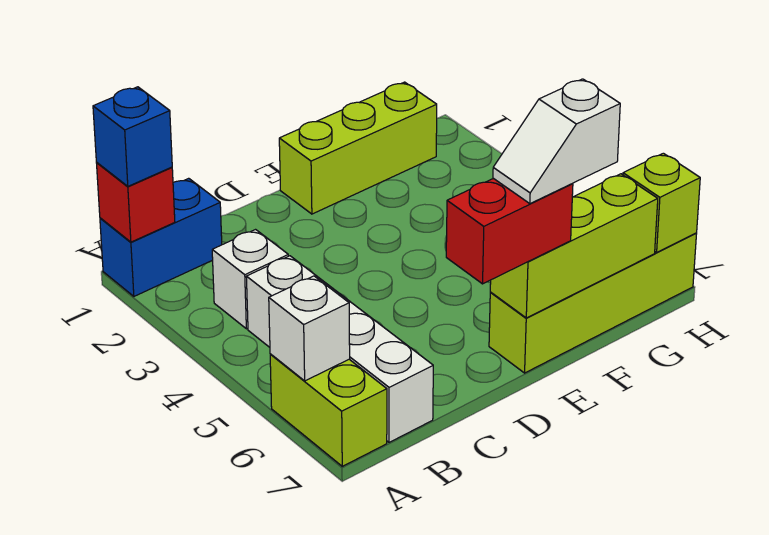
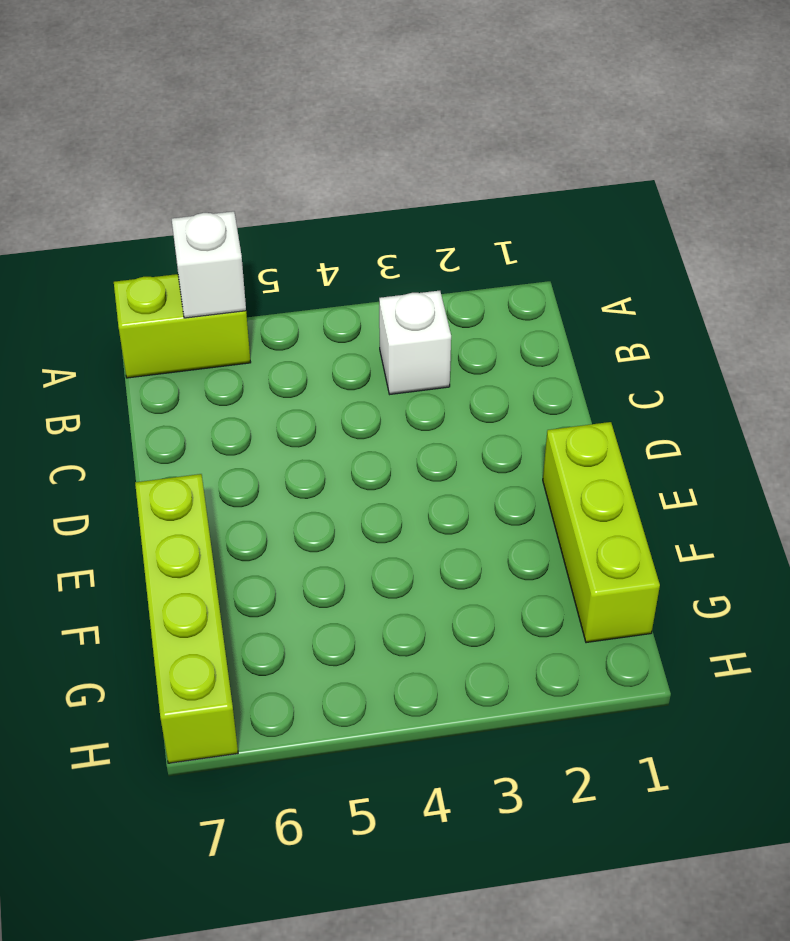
none -> blue brick A1:B1 level 1
none -> white brick B4:B7 level 1
none -> red brick A1 level 2

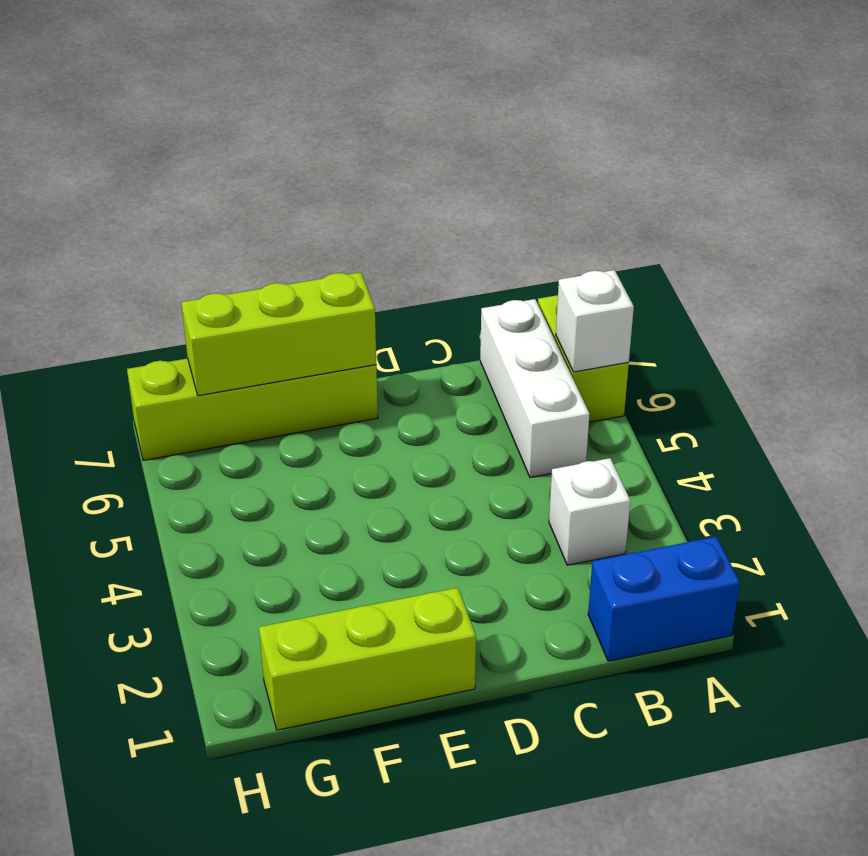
white brick B5:B7 level 1 -> white brick B4:B7 level 1
none -> red brick A1 level 2
none -> lime brick H7 level 2
none -> blue brick A1 level 3

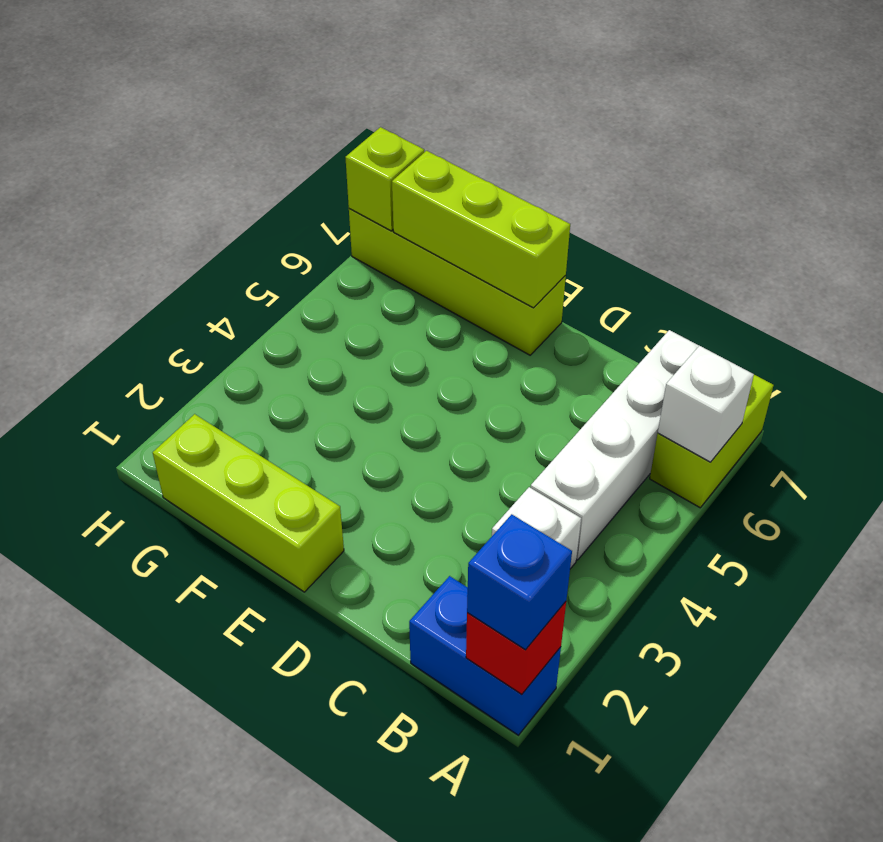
none -> red brick D7:E7 level 3
none -> white slope E7:F7 level 4 top F

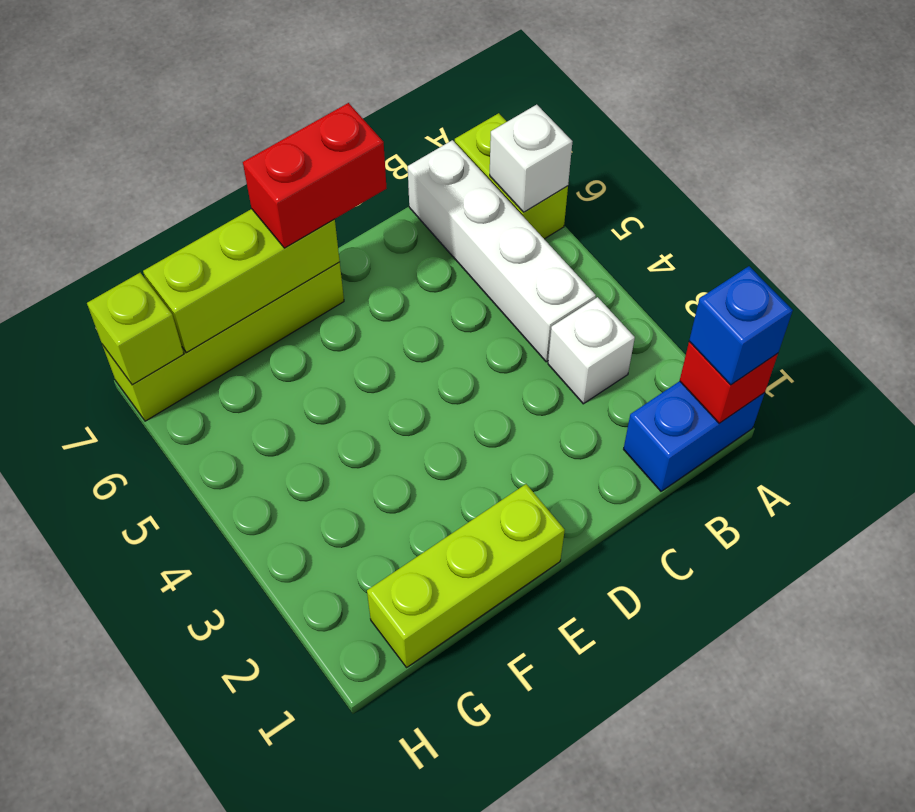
none -> white slope E7:F7 level 4 top F

